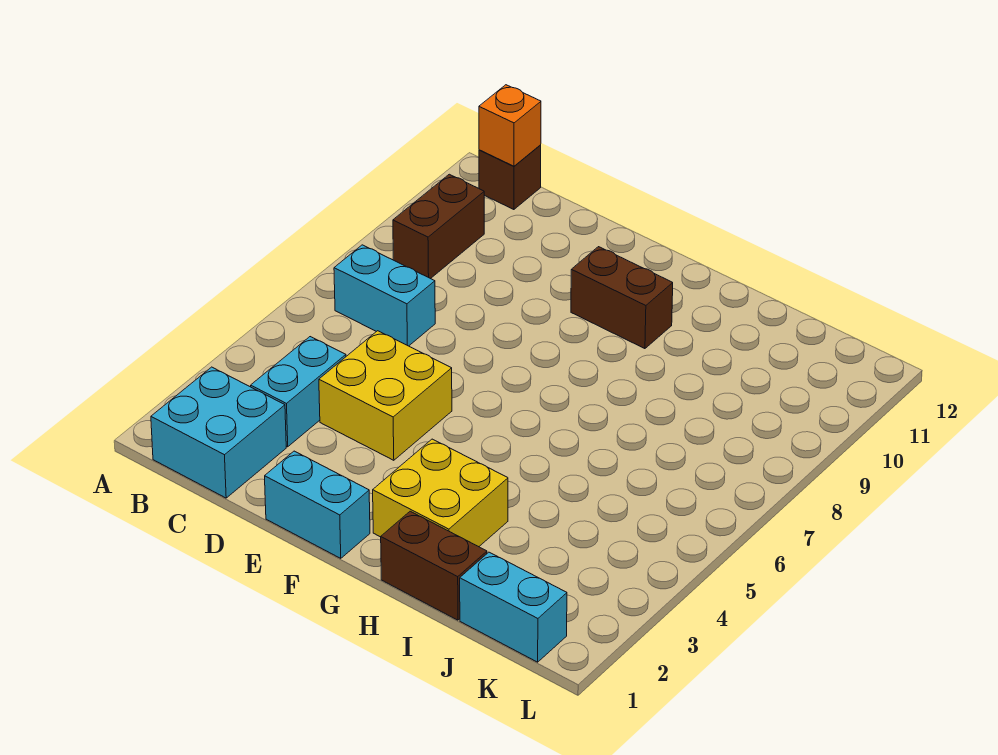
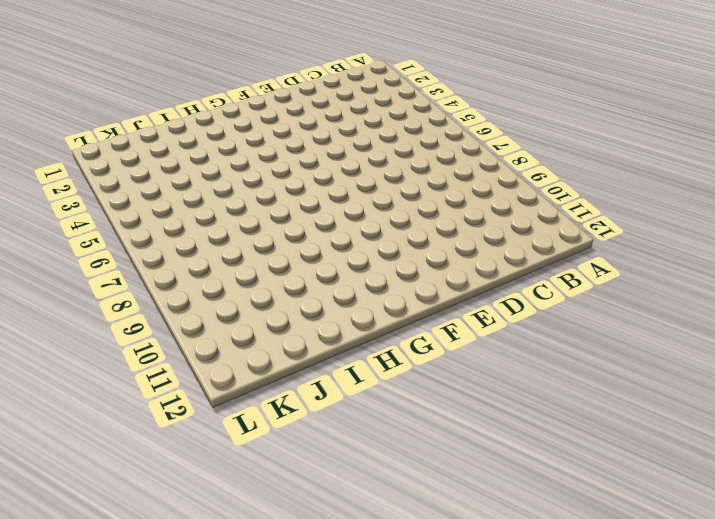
none -> cyan brick B1:C2 level 1
none -> cyan brick B7:C7 level 1
none -> brown brick B9:B10 level 1

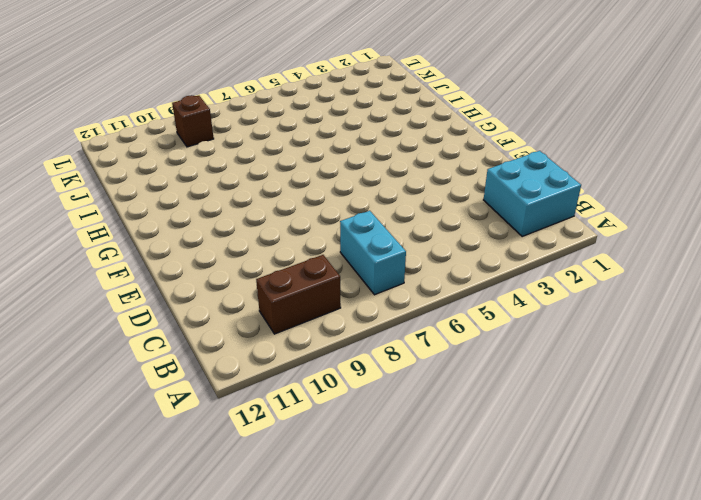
brown brick K9 level 1 -> brown brick B12 level 1
none -> cyan brick C3:C4 level 1
none -> yellow brick D4:E5 level 1
none -> cyan brick E1:F1 level 1

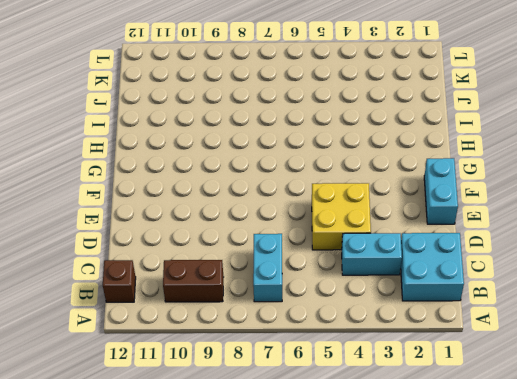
none -> brown brick F10:G10 level 1
none -> yellow brick G2:H3 level 1
none -> brown brick H1:I1 level 1

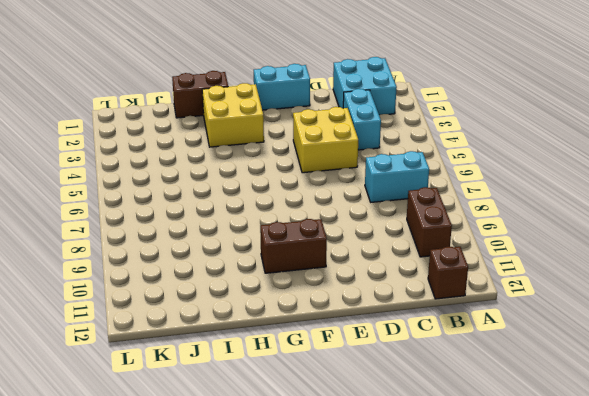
none -> cyan brick J1:K1 level 1
none -> orange brick B12 level 2

